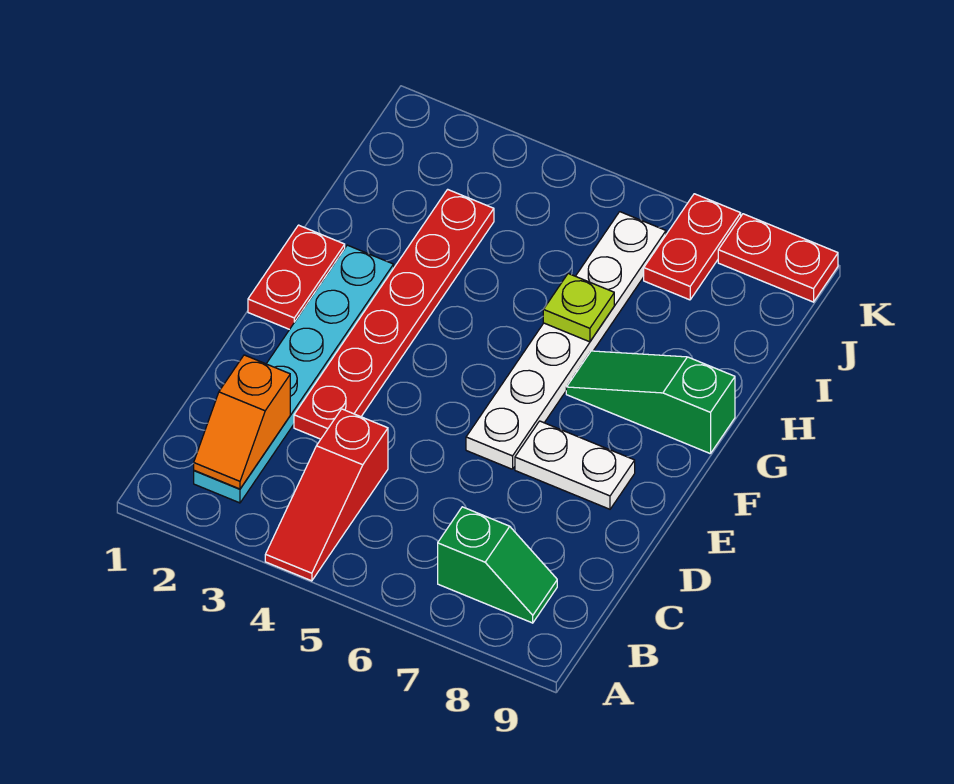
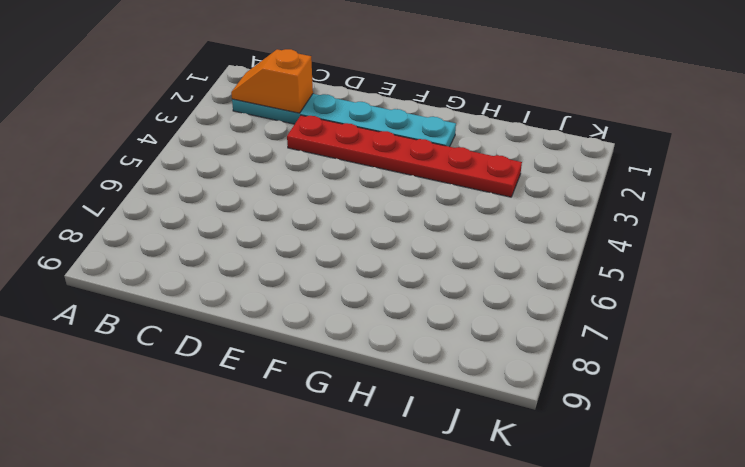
none -> red slope A4:C4 level 1 top C
none -> green slope B7:B8 level 1 top 7
none -> white plate E6:J6 level 1

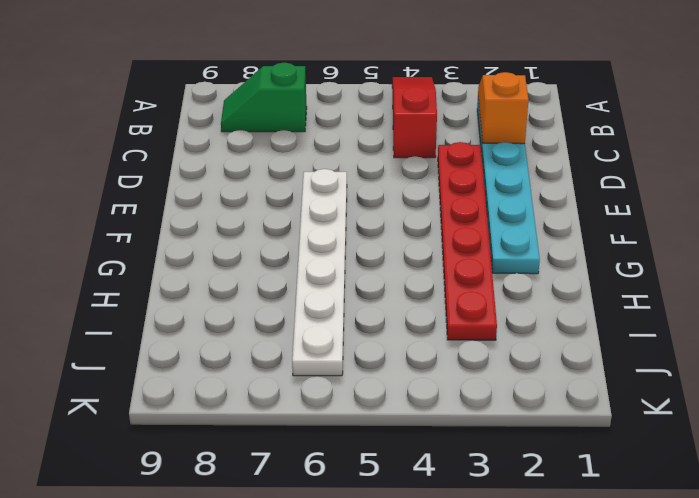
none -> white plate E7:E8 level 1
none -> red plate F1:G1 level 1
none -> green slope G7:G9 level 1 top 9

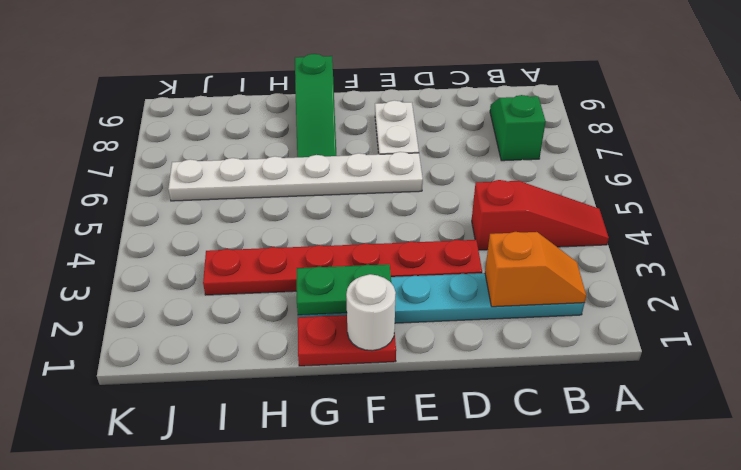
white round brick F1 level 2 -> none
green plate F2:G2 level 2 -> none
none -> red plate J7:K7 level 1
none -> red plate K8:K9 level 1
none -> lime plate H6 level 2

